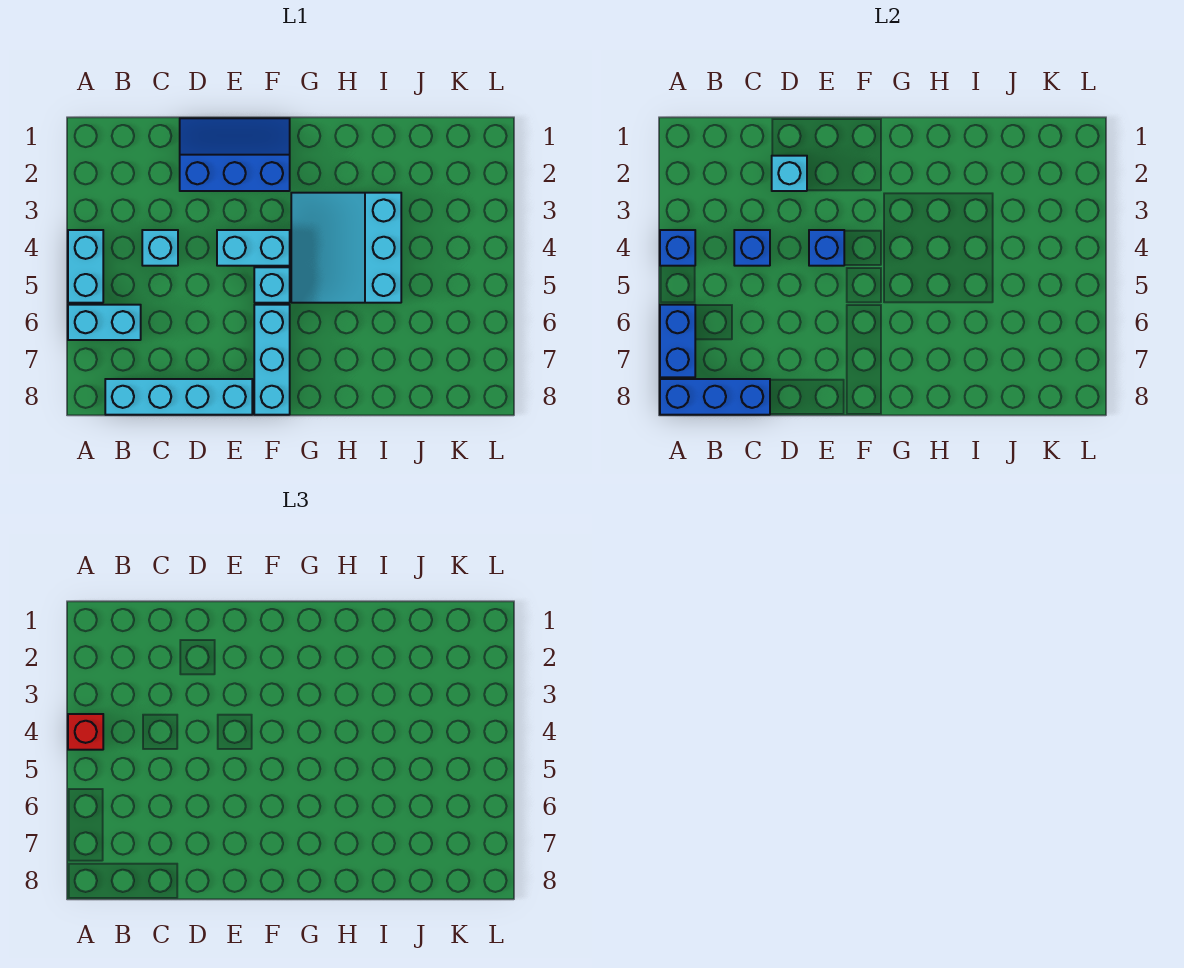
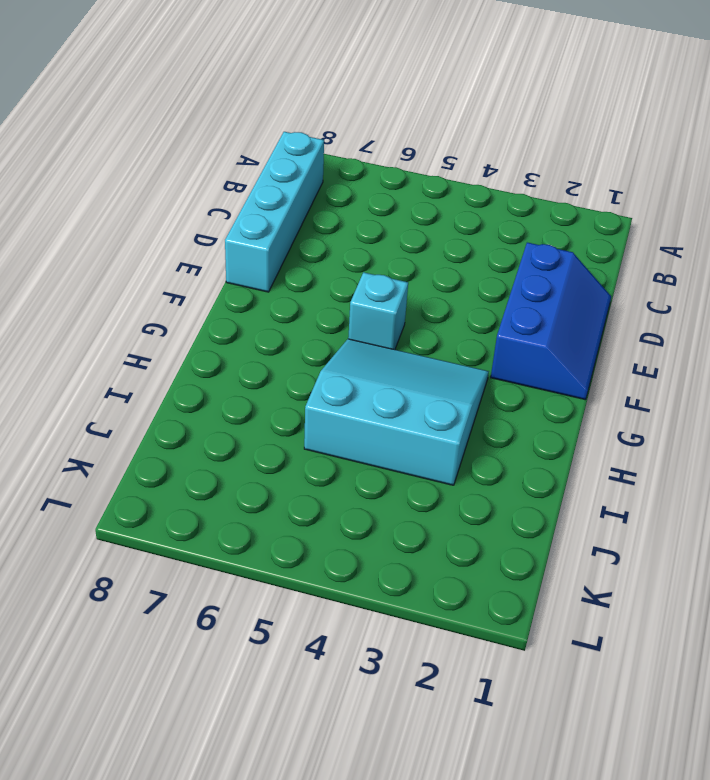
none -> cyan brick A4:A5 level 1
none -> cyan brick A6:B6 level 1
none -> cyan brick C4 level 1

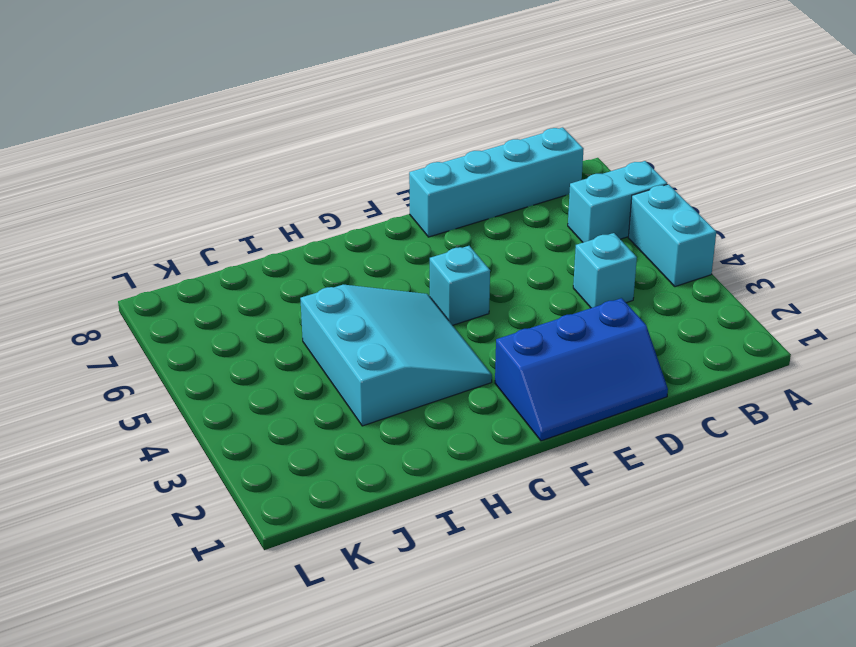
none -> cyan brick E4:F4 level 1
none -> cyan brick F6:F8 level 1
none -> blue brick A4 level 2

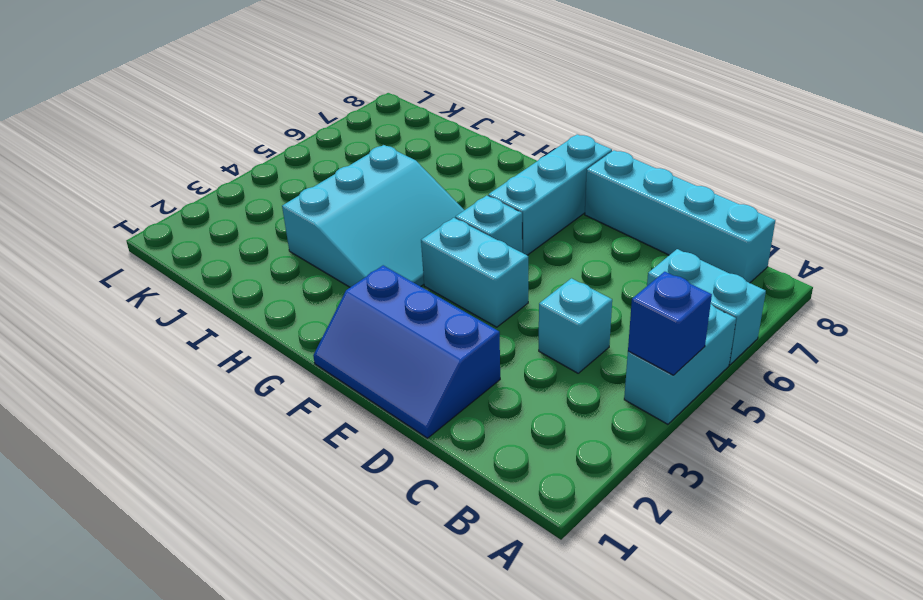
none -> blue brick A6:A7 level 2
none -> blue brick A8:C8 level 2
none -> blue brick C4 level 2

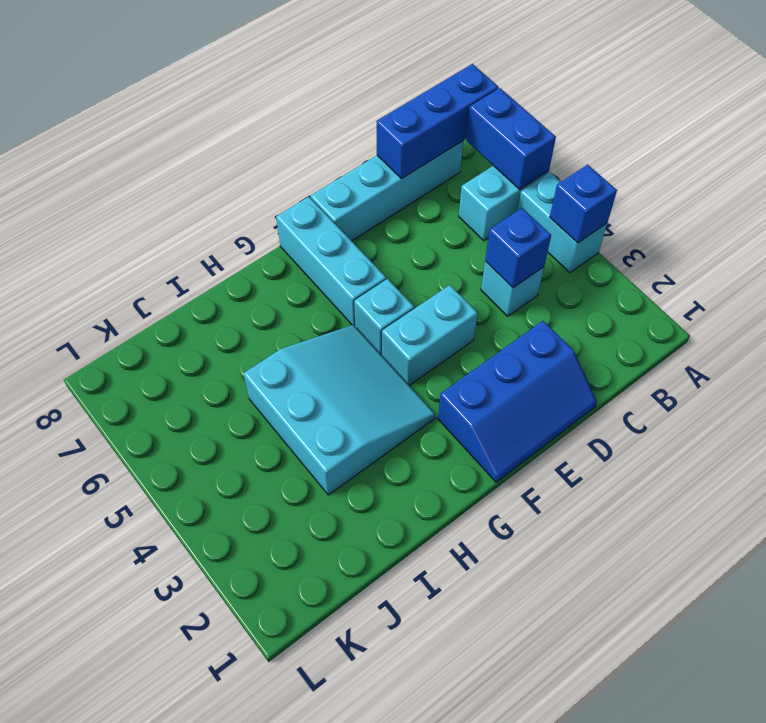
none -> cyan brick D2 level 2
none -> blue brick E4 level 2
none -> red brick A4 level 3

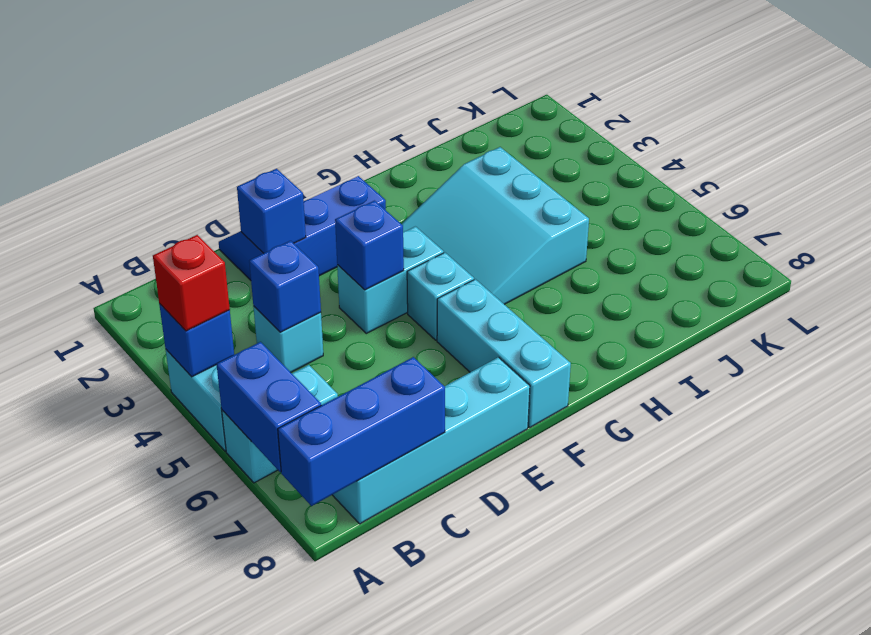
blue brick D2 level 2 -> cyan brick D2 level 2

